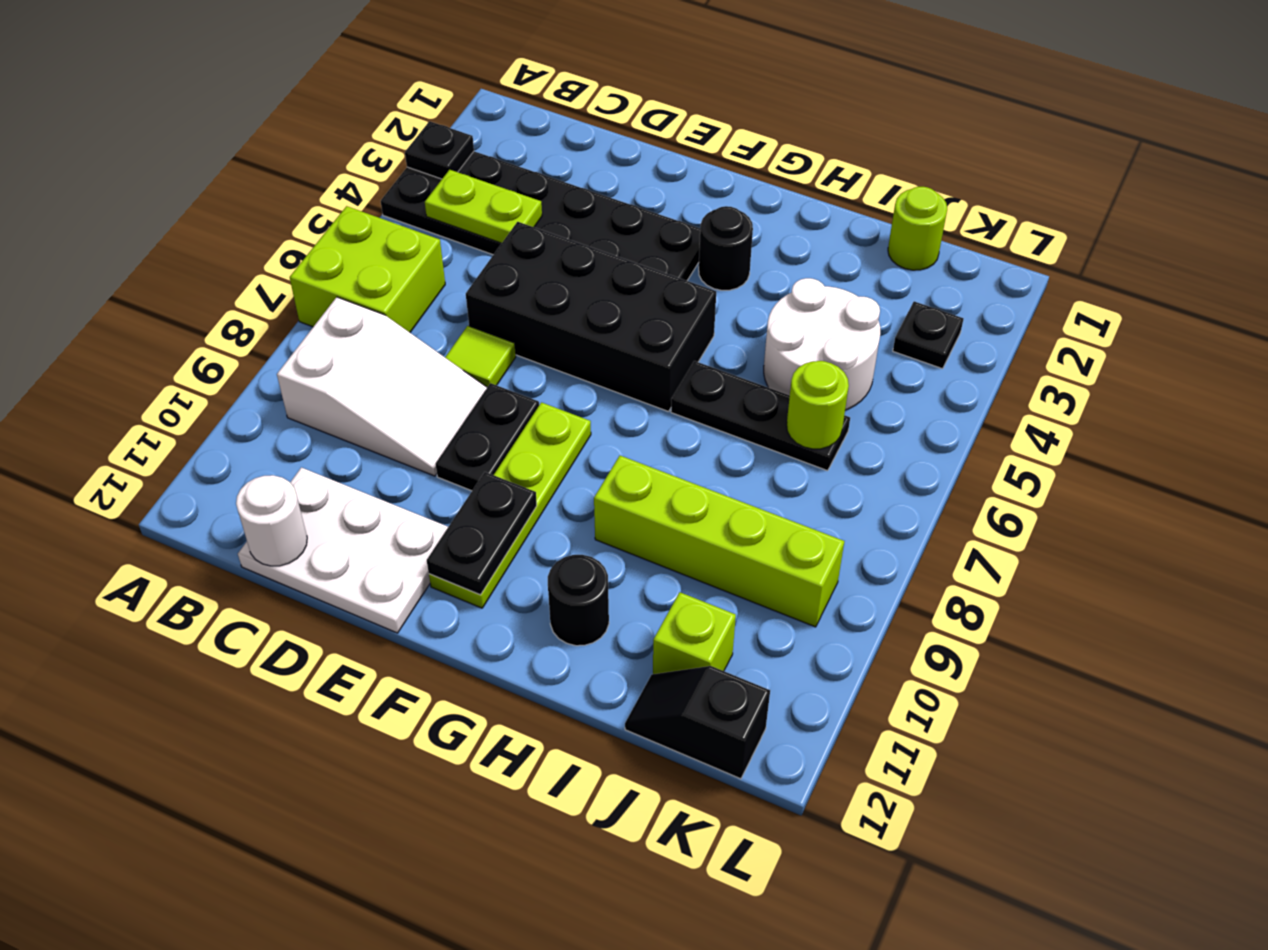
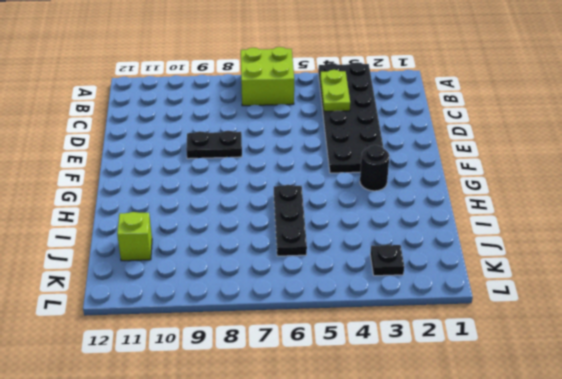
none -> white slope B8:D9 level 1 top B
none -> white plate C11:E12 level 1
none -> black brick D5:G6 level 1

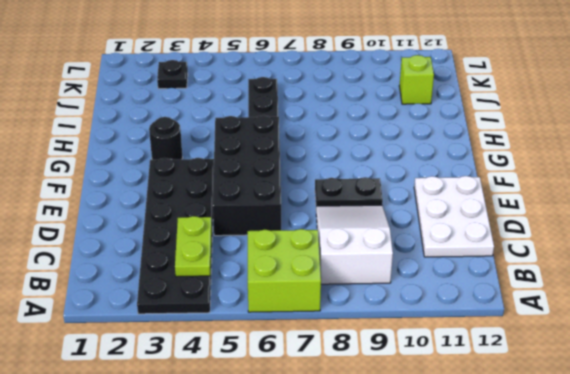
none -> lime tile D7 level 1
none -> lime plate F8:F11 level 1
none -> lime brick H9:K9 level 1

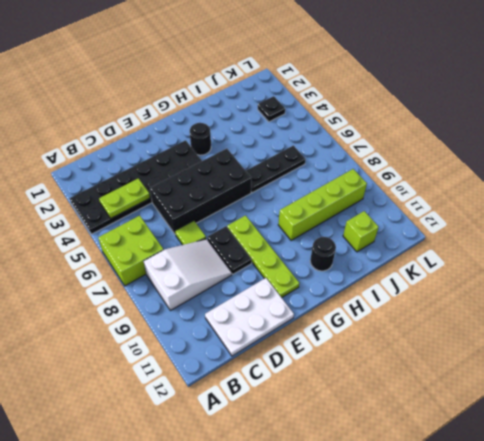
none -> white round brick I4:J5 level 1
none -> lime round brick J1 level 1
none -> black slope J12:K12 level 1 top K

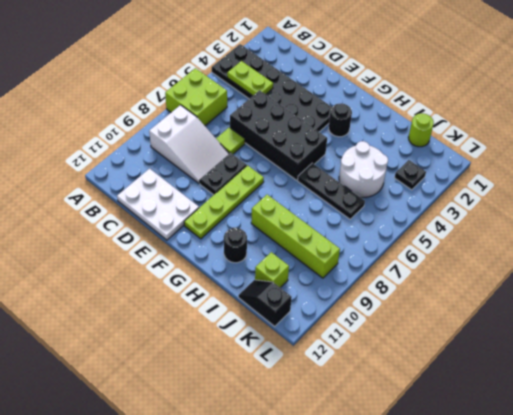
none -> black plate A3 level 2
none -> white round brick C12 level 2
none -> black plate F10:F11 level 2

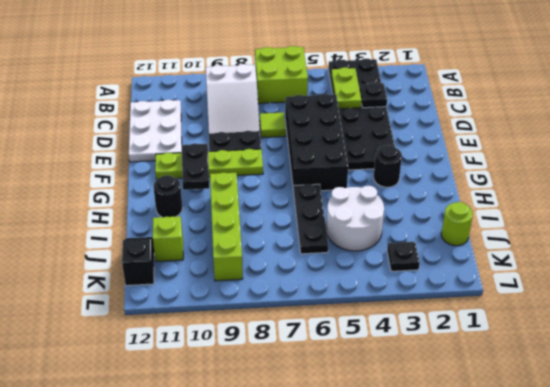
black plate C3 level 2 -> black plate A3 level 2
black plate F10:G10 level 2 -> black plate F10:F11 level 2
none -> white round brick C12 level 2
none -> lime round brick J6 level 2

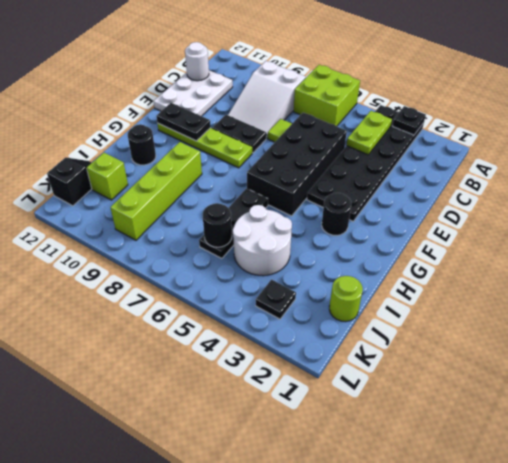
black round brick J6 level 2 -> lime round brick J6 level 2

